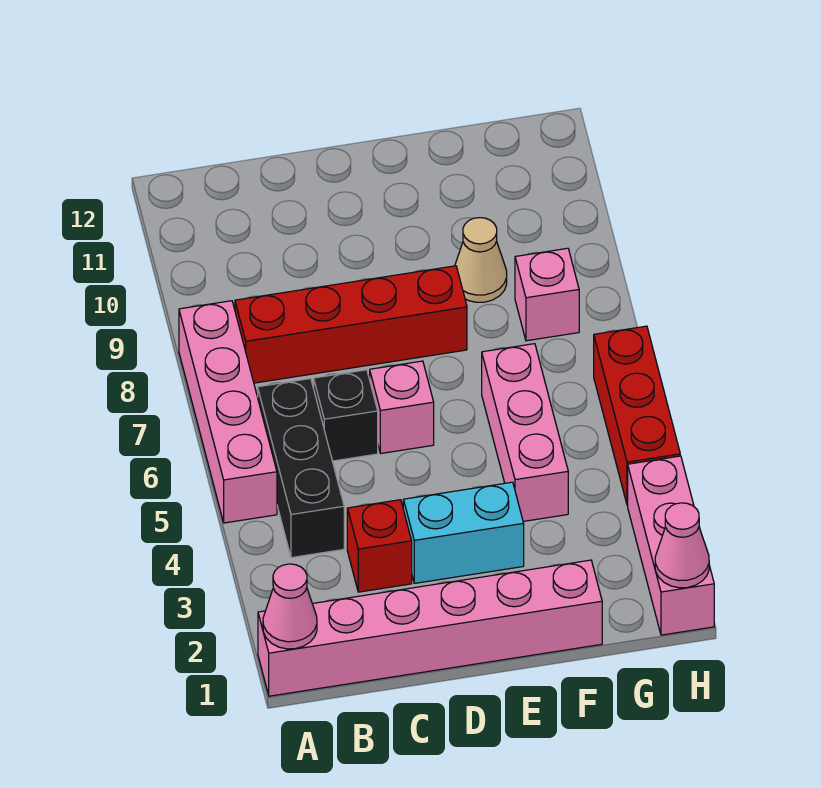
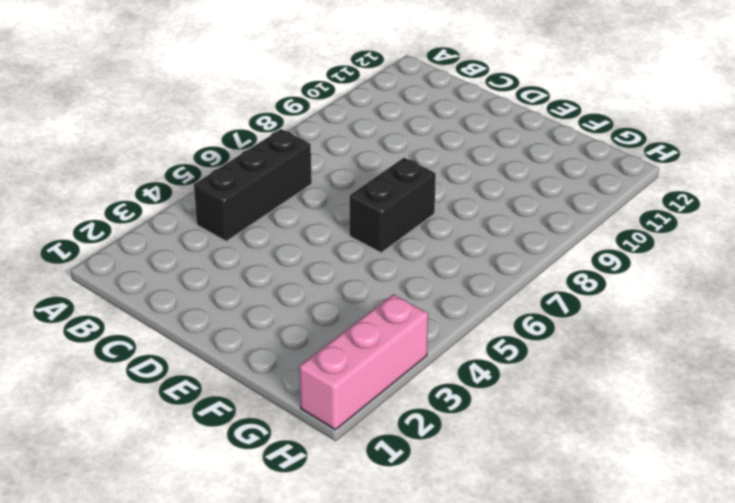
black brick E6:E7 level 1 -> none
none -> pink brick A1:F1 level 1
none -> pink brick A5:A8 level 1
none -> red brick B8:E8 level 1

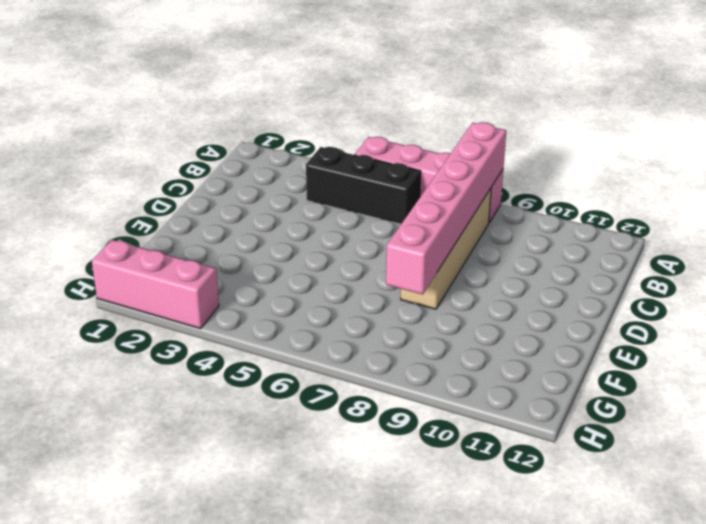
pink brick A8:F8 level 2 -> pink brick A1:F1 level 1
tan brick B8:E8 level 1 -> red brick B8:E8 level 1
none -> red brick C3 level 1
none -> black brick C6 level 1
none -> cyan brick D3:E3 level 1

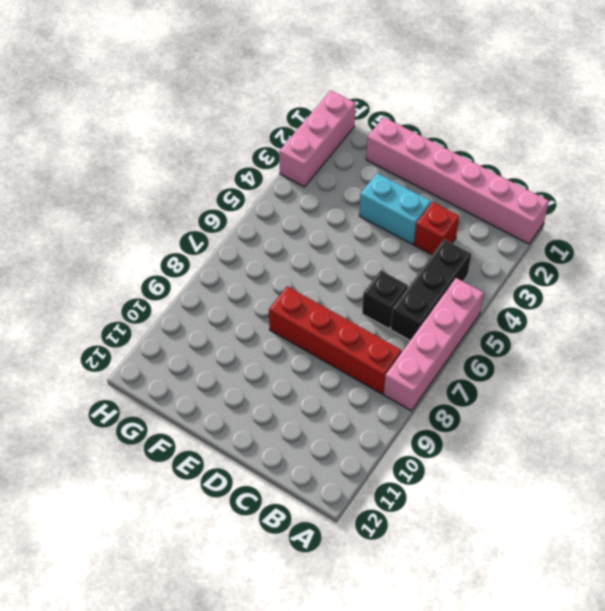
none -> pink brick D6 level 1
none -> pink brick F4:F6 level 1
none -> tan cone F9 level 1

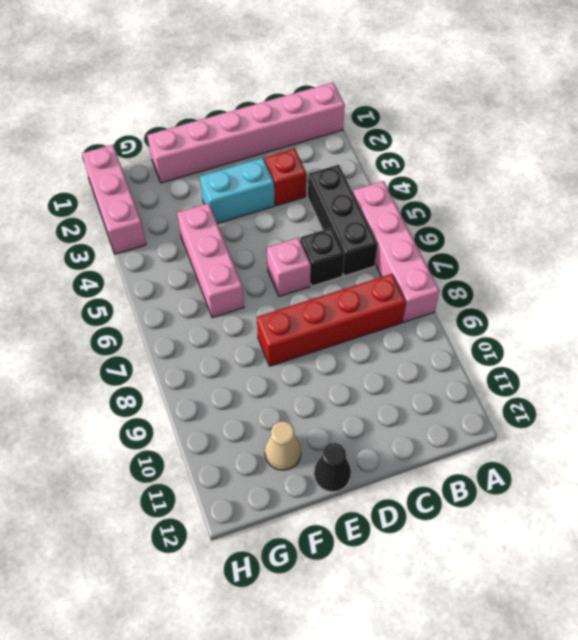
black cone E12 level 1 -> none
tan cone F11 level 1 -> tan cone F9 level 1
none -> pink brick G8 level 1
none -> red brick H4:H6 level 1
none -> pink cone A1 level 2

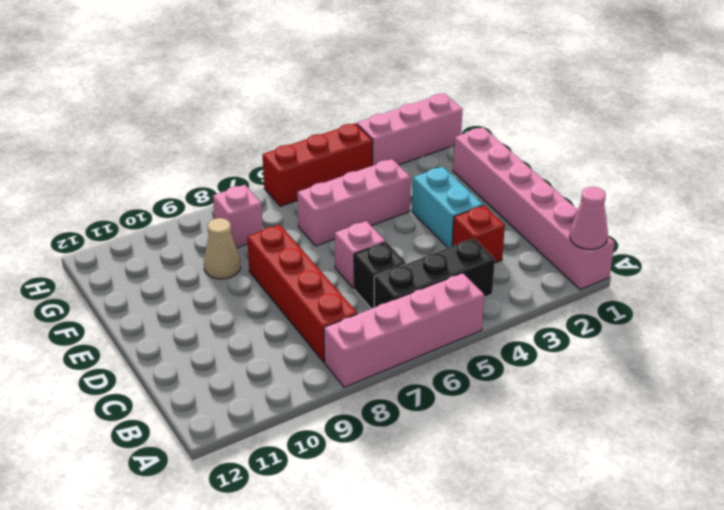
none -> pink cone H1 level 2

